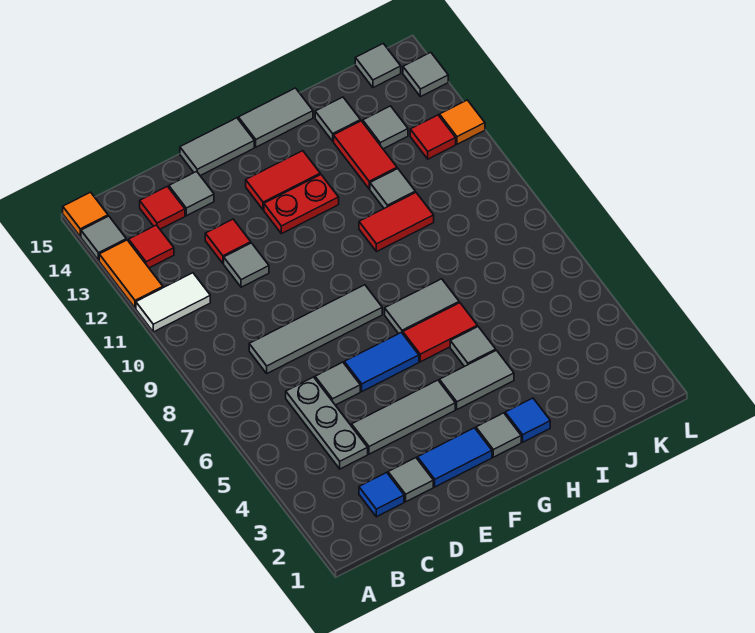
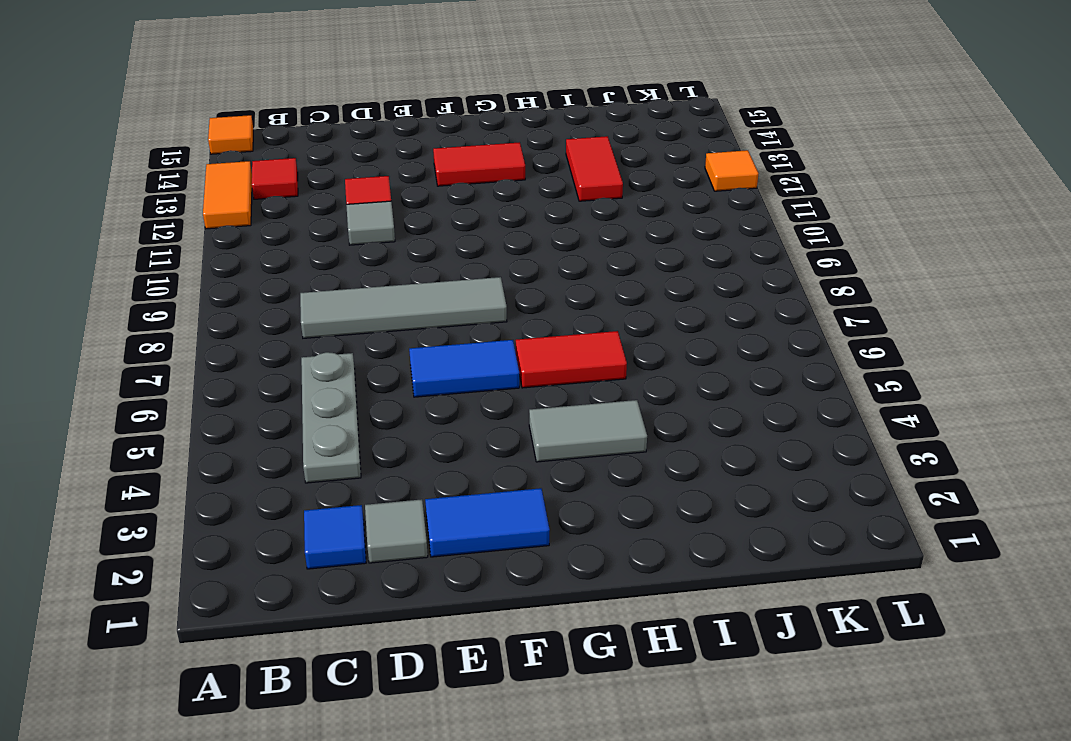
none -> white tile A11:B11 level 1
none -> grey tile A14 level 1
none -> red tile C14 level 1
none -> grey tile D4:F4 level 1

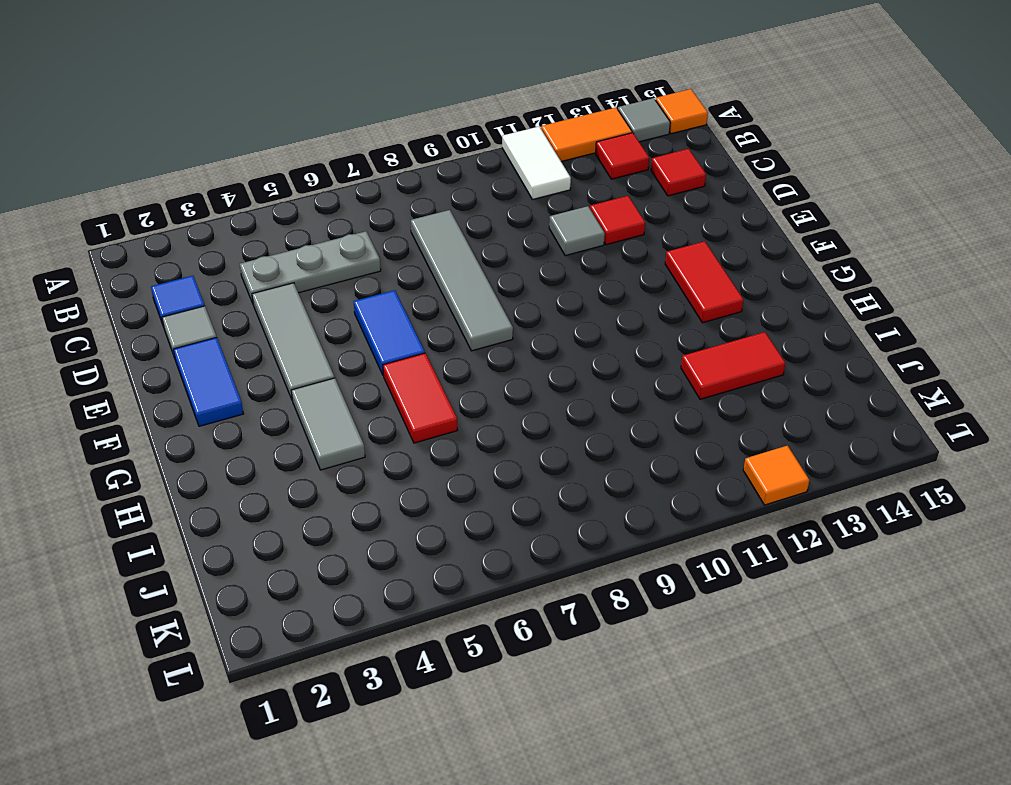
none -> grey tile D6 level 1
none -> grey tile D14 level 1
none -> grey tile E15:F15 level 1
none -> red plate F12:G12 level 1

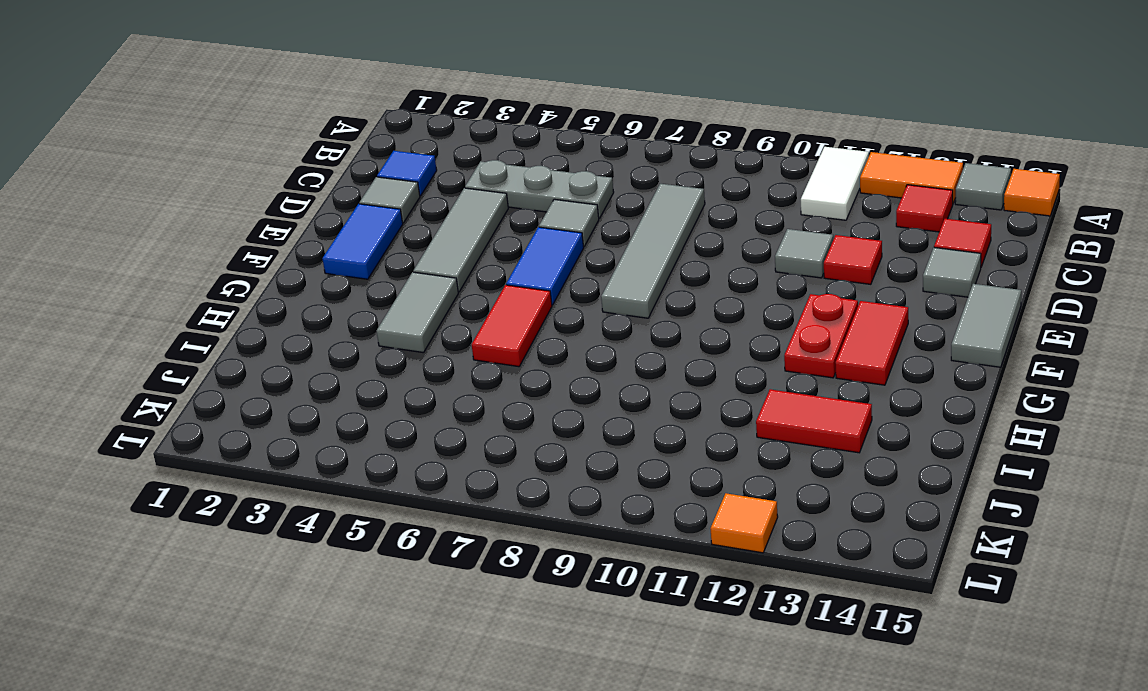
none -> grey tile G2 level 1
none -> grey tile G7:H7 level 1
none -> grey tile G15:H15 level 1
none -> blue tile H2 level 1

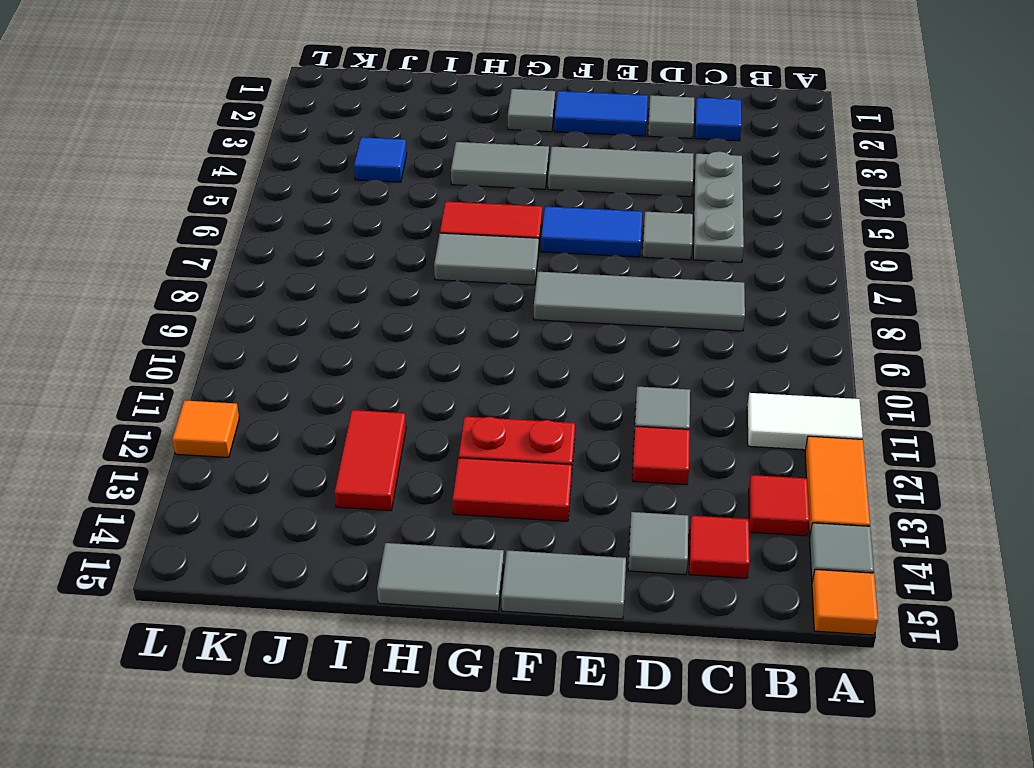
blue tile J4 level 1 -> blue tile H2 level 1
none -> grey tile H5 level 1
none -> red tile H10:I10 level 1
none -> grey tile I11 level 1
none -> grey tile I14 level 1

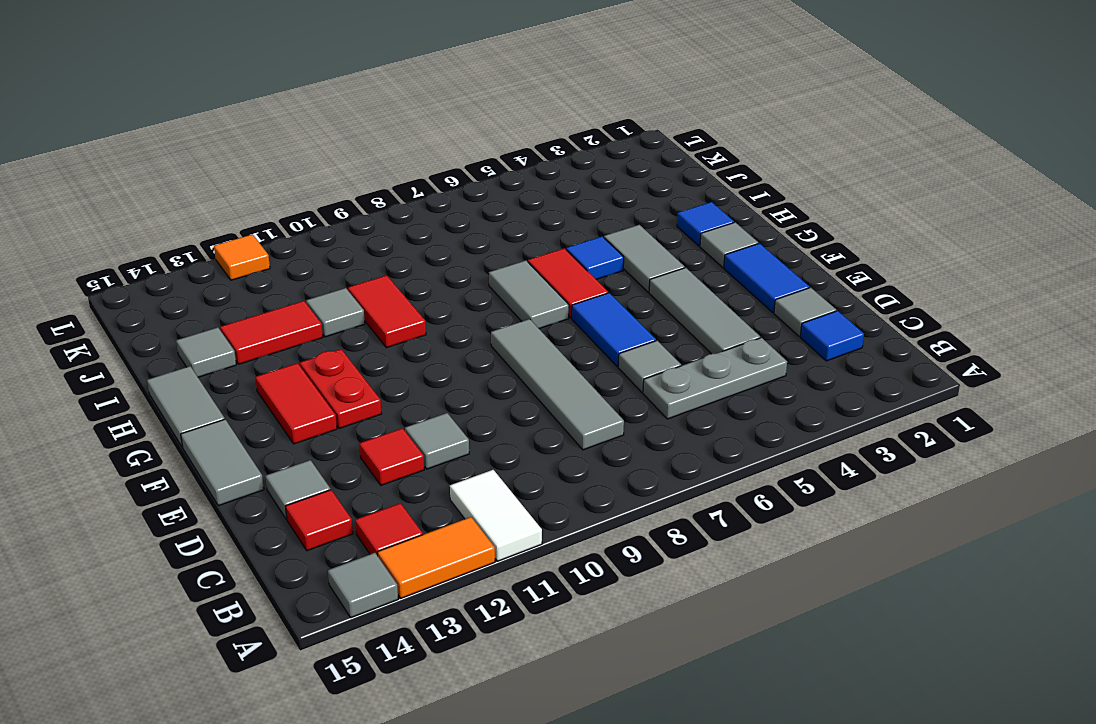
blue tile H5 level 1 -> grey tile H5 level 1
none -> orange tile A15 level 1
none -> grey tile J13 level 1
none -> red tile K12 level 1
none -> grey tile K15 level 1

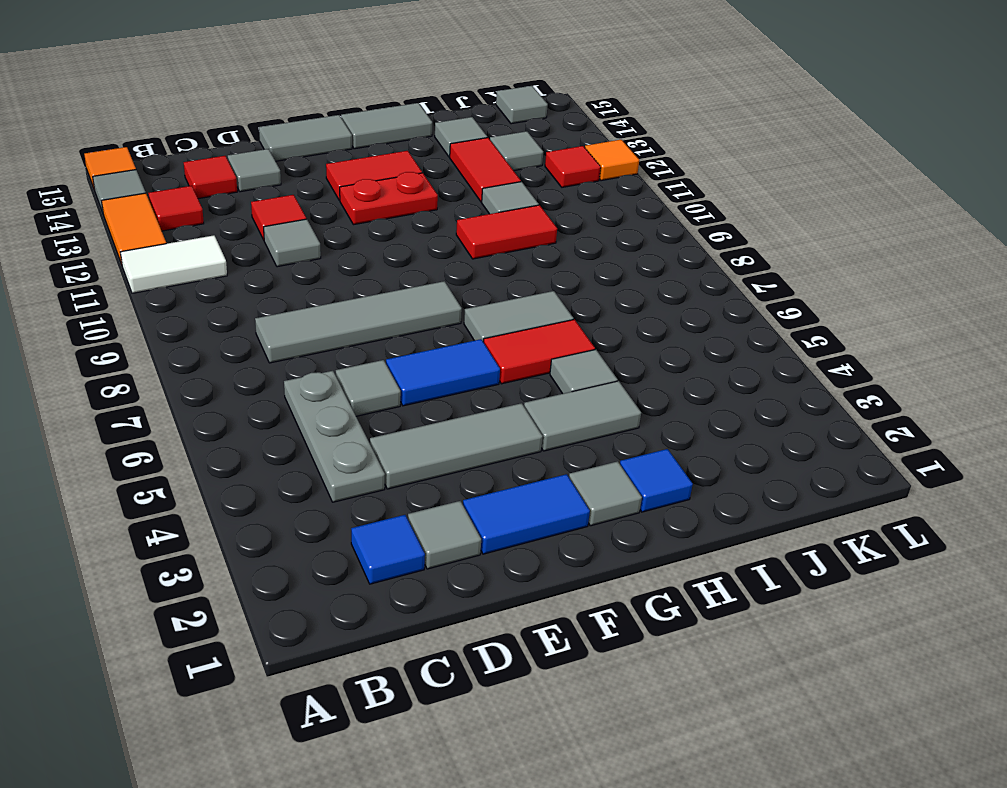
none -> grey tile L14 level 1

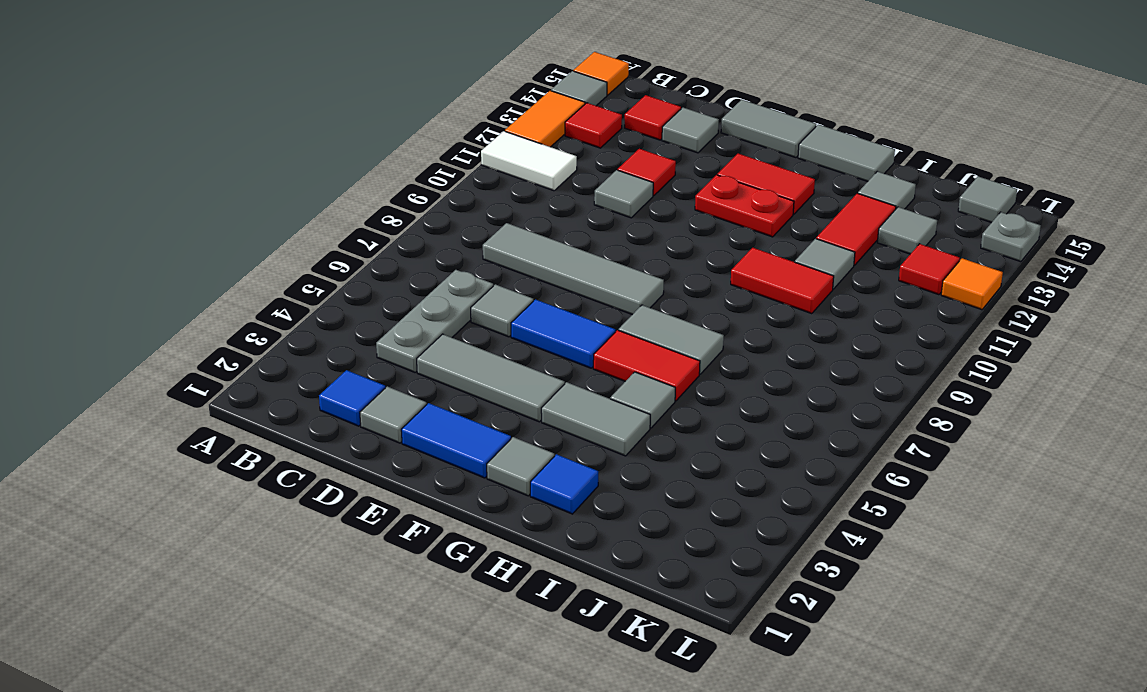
grey plate L14 level 1 -> grey tile L14 level 1

